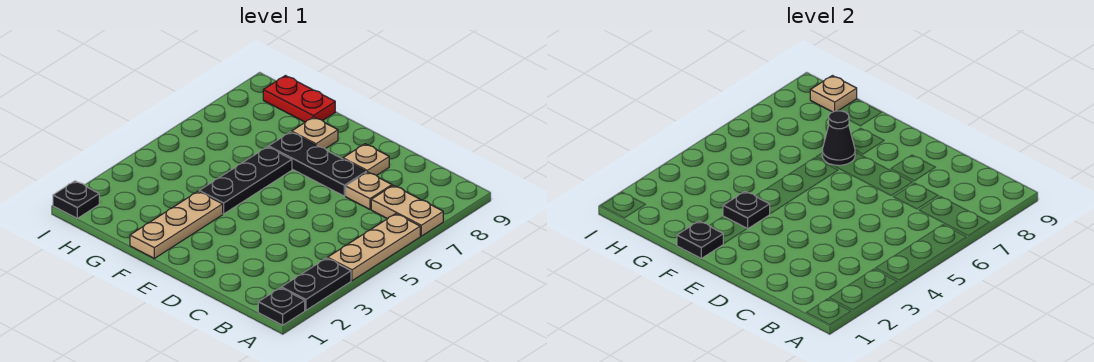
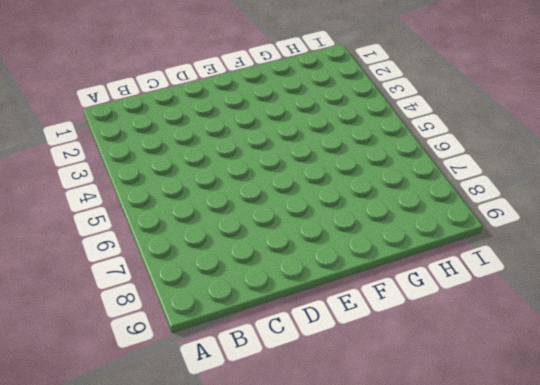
none -> black plate A1 level 1
none -> black plate A2:A3 level 1
none -> tan plate A4:A6 level 1

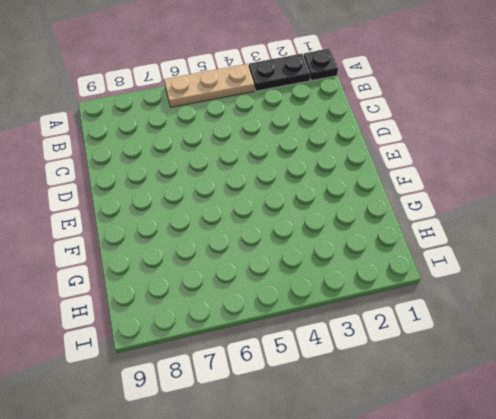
none -> tan plate A7:B7 level 1
none -> tan plate C7 level 1
none -> black plate D7:F7 level 1

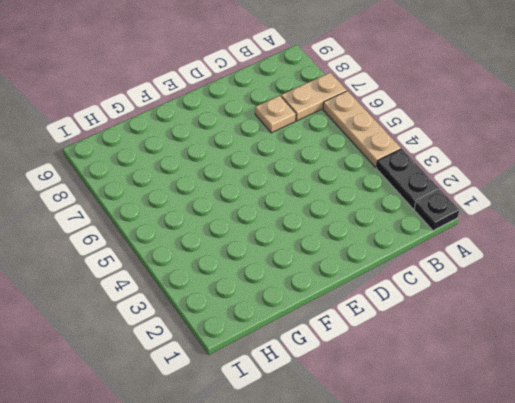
none -> black plate D7:F7 level 1
none -> tan plate D8 level 1
none -> tan plate F1:F3 level 1

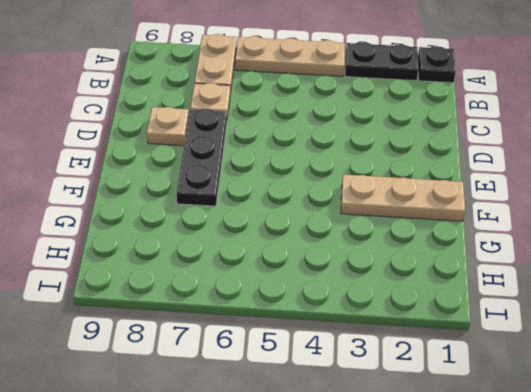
none -> black plate F4:F6 level 1
none -> tan plate F8 level 1
none -> red plate G9:H9 level 1

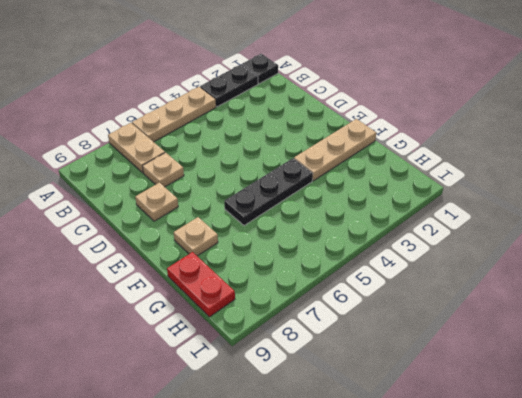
none -> black plate D7:F7 level 1
none -> black plate I1 level 1
none -> black plate F1 level 2

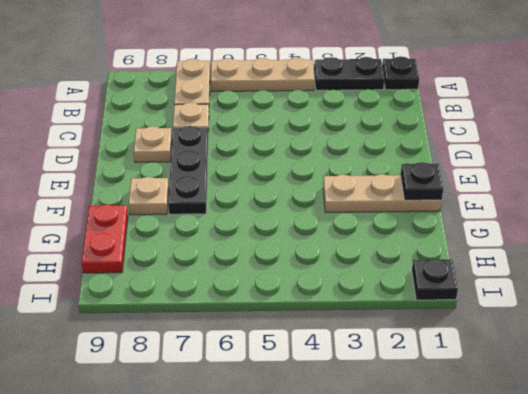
none -> black plate F4:F6 level 1
none -> black plate F3 level 2
none -> black cone F7 level 2

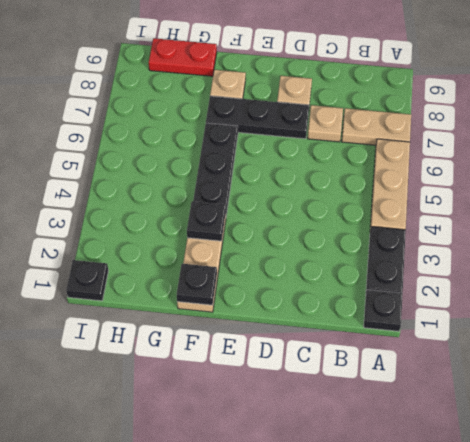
none -> black cone F7 level 2
none -> tan plate H9 level 2

